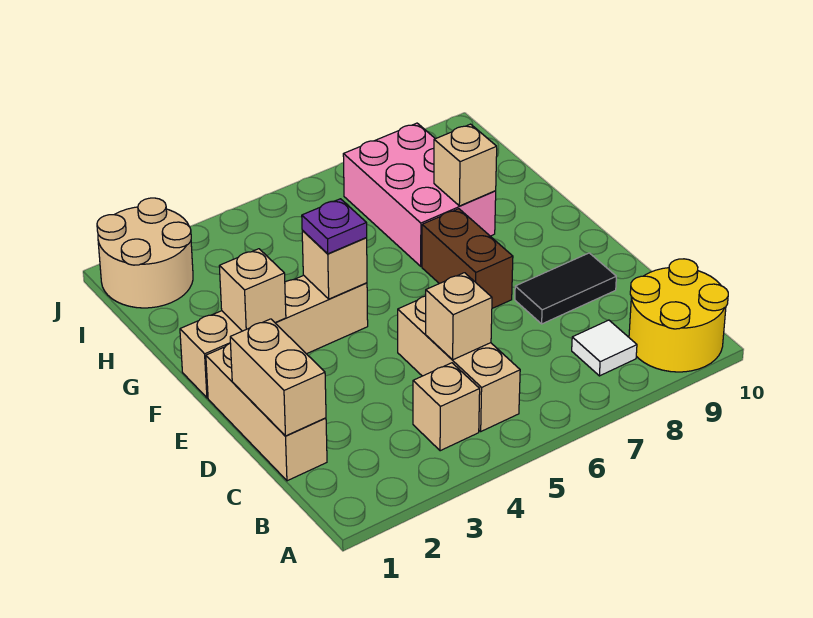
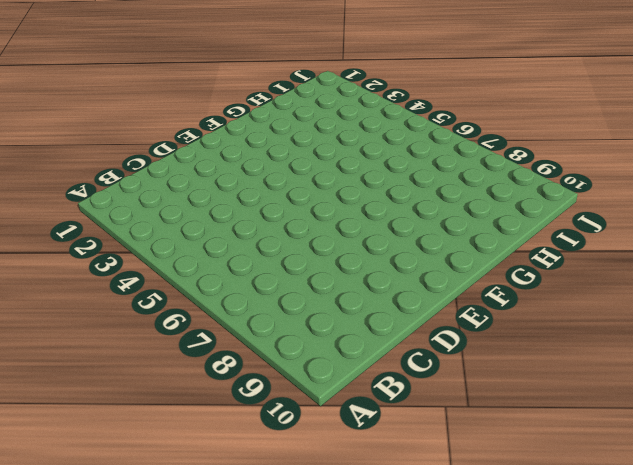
none -> yellow round brick A9:B10 level 1
none -> tan brick B4 level 1
none -> tan brick B5:D5 level 1

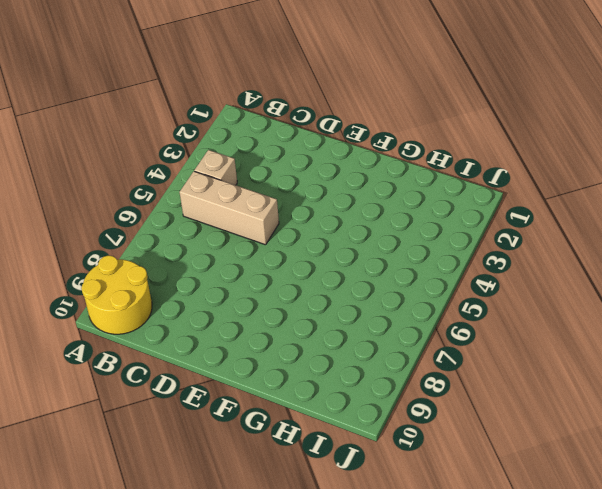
none -> white tile B8 level 1
none -> tan brick C1:E1 level 1
none -> black tile D8:D9 level 1

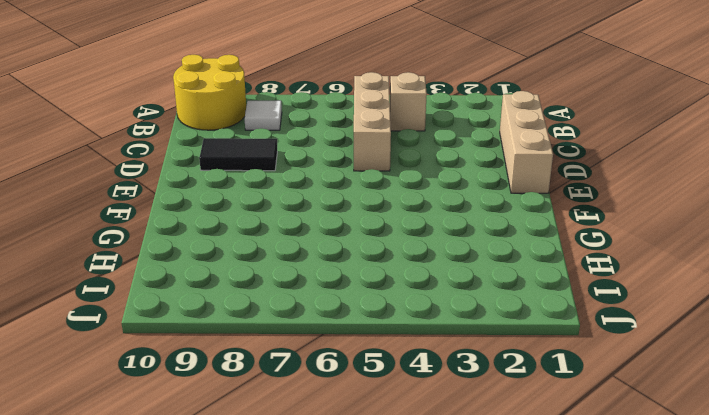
none -> brown brick E7:F7 level 1
none -> tan brick F1:F4 level 1
none -> pink brick G7:I8 level 1

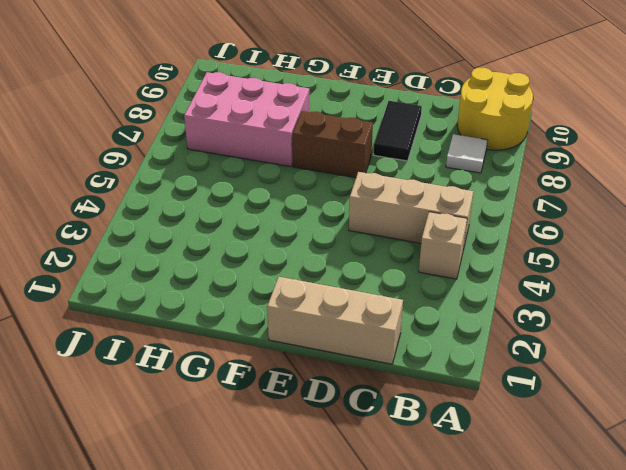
none -> tan brick F1:F4 level 1
none -> tan round brick I1:J2 level 1
none -> tan brick C1:D1 level 2

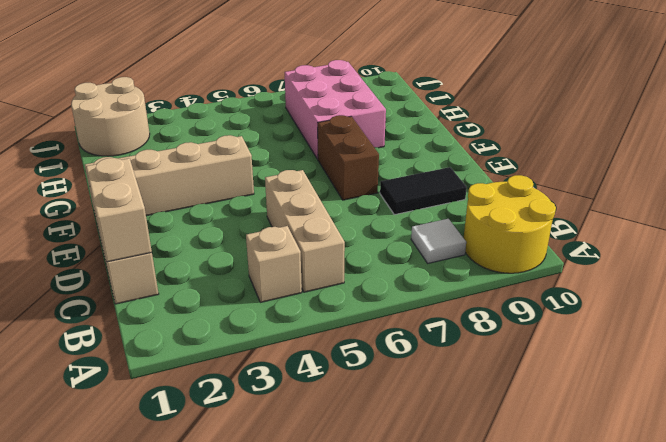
none -> tan brick C5 level 2
none -> tan brick F2 level 2
none -> tan brick F4 level 2

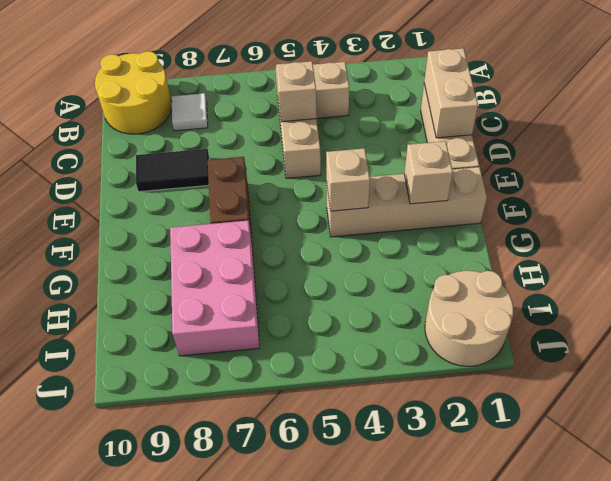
none -> tan brick G8 level 2
none -> purple plate F4 level 3

